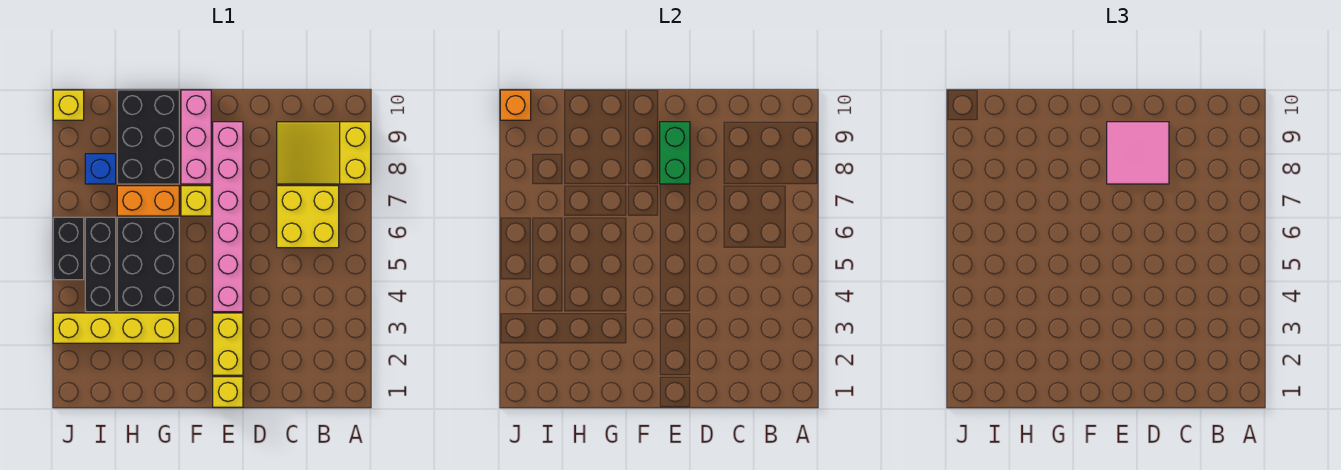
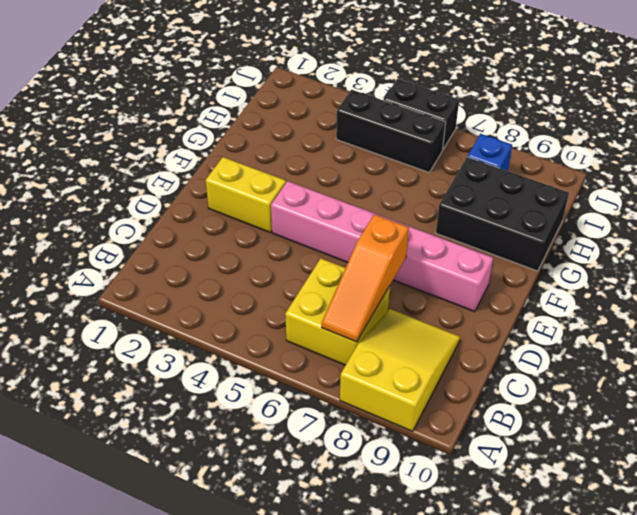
orange slope B7:D7 level 2 top D -> none
none -> yellow brick E1 level 1
none -> yellow brick F7 level 1
none -> pink brick F8:F10 level 1

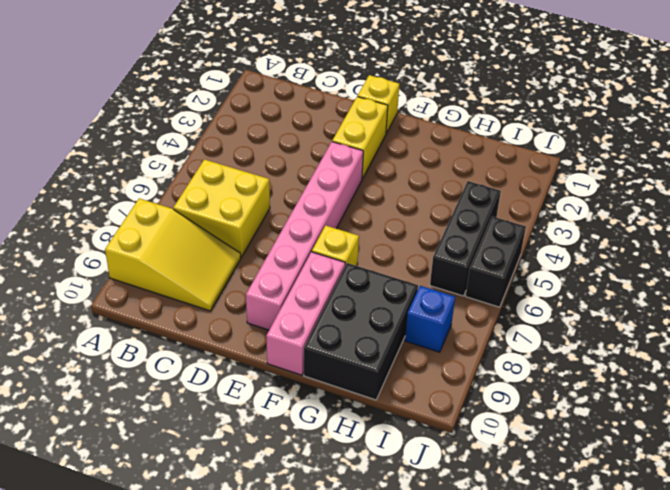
none -> yellow brick G3:J3 level 1
none -> black brick G4:H6 level 1
none -> orange brick G7:H7 level 1

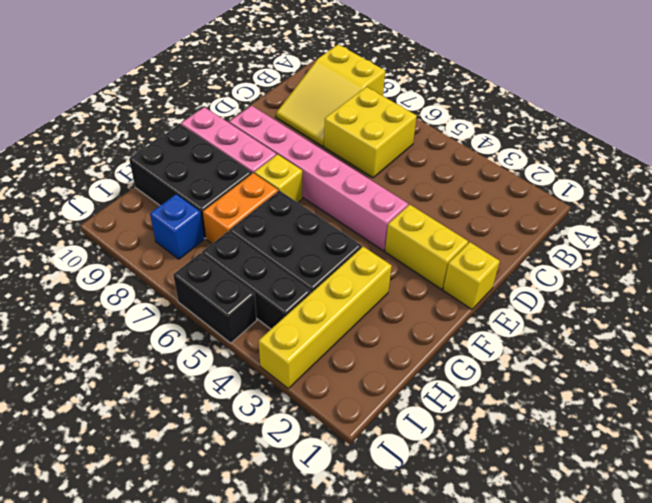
none -> yellow brick J10 level 1
none -> green brick E8:E9 level 2
none -> orange brick J10 level 2

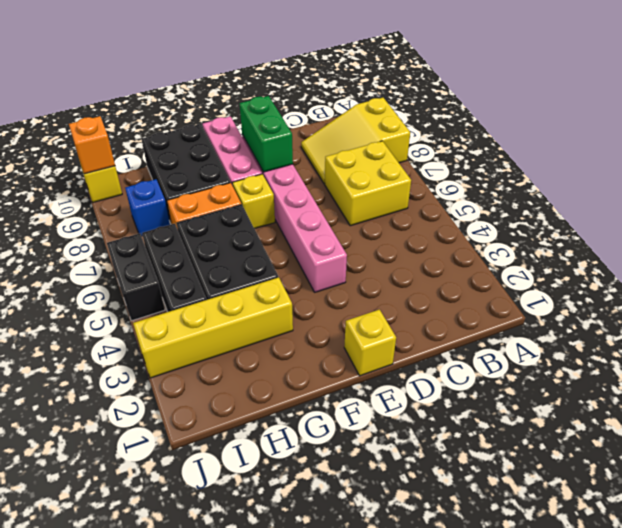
none -> yellow brick E2:E3 level 1
none -> pink tile D8:E9 level 3

